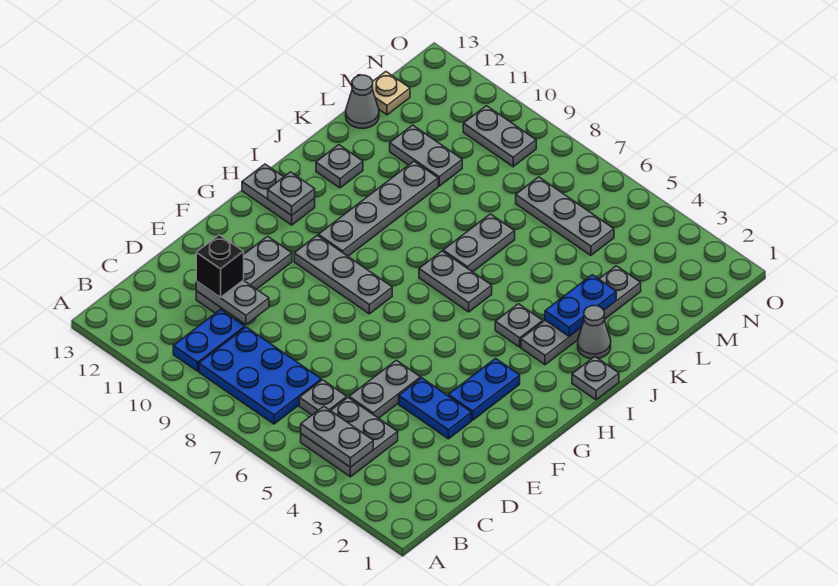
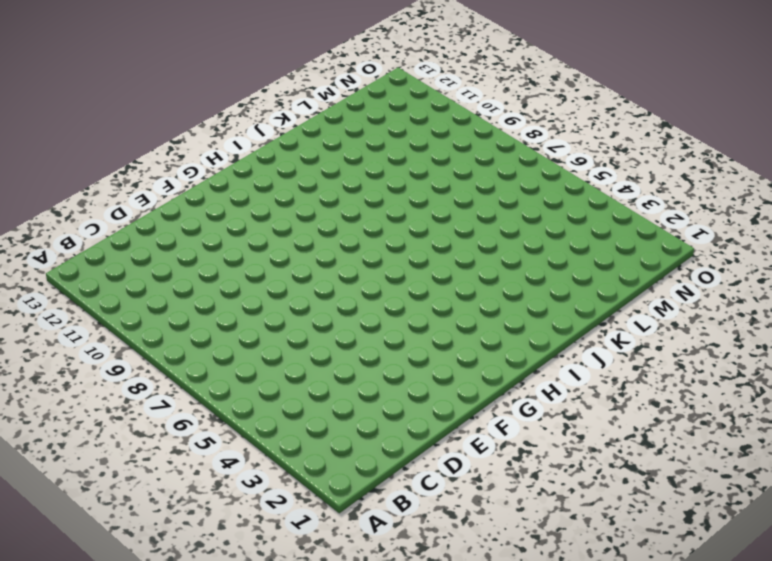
none -> grey plate B4:C5 level 1
none -> blue plate B7:C9 level 1
none -> blue plate B10:C10 level 1

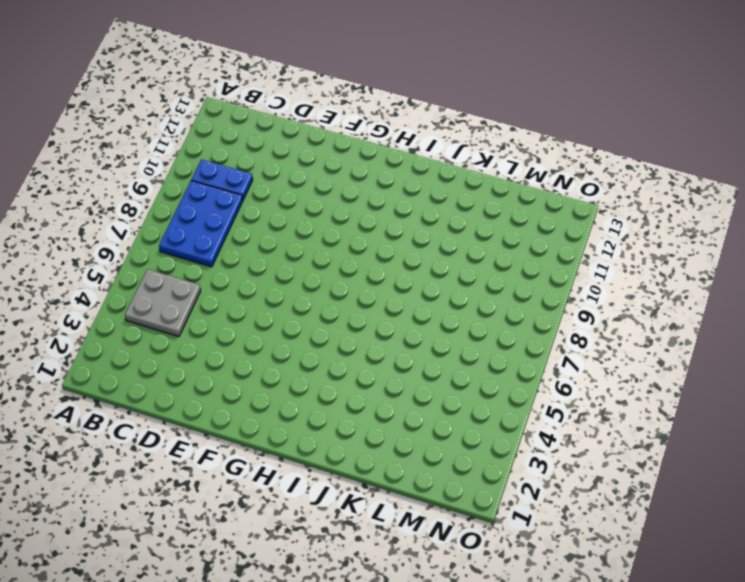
none -> grey plate C6 level 1
none -> grey plate D5:E5 level 1
none -> grey plate D11:F11 level 1

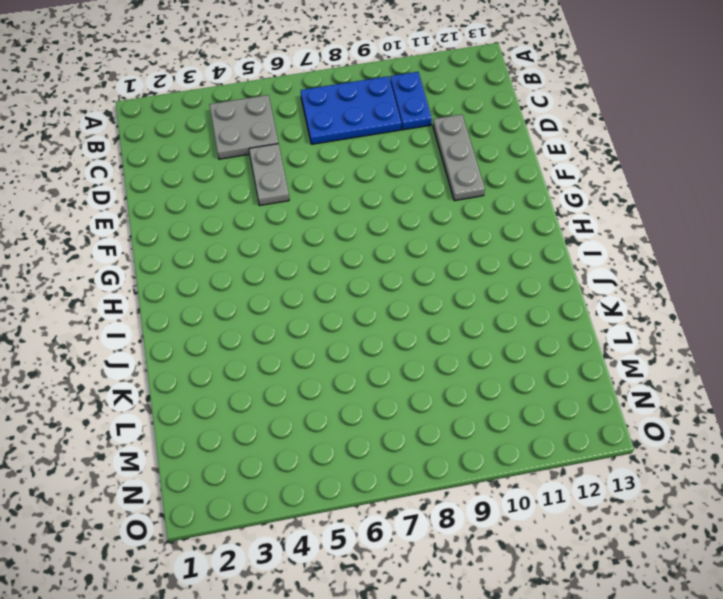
none -> grey plate C6 level 1
none -> blue plate E3:E4 level 1
none -> blue plate F3:G3 level 1

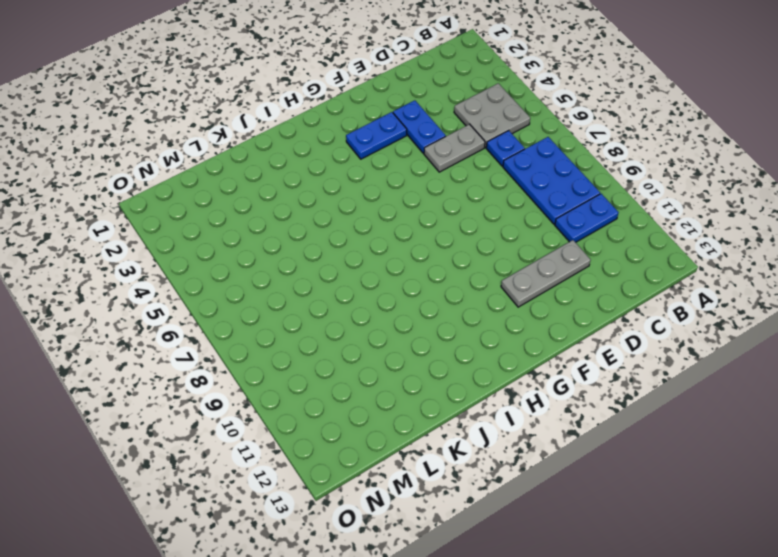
blue plate C6 level 1 -> grey plate C6 level 1
none -> grey plate G8:G10 level 1
none -> grey plate H10:K10 level 1
none -> grey plate H12:H13 level 1

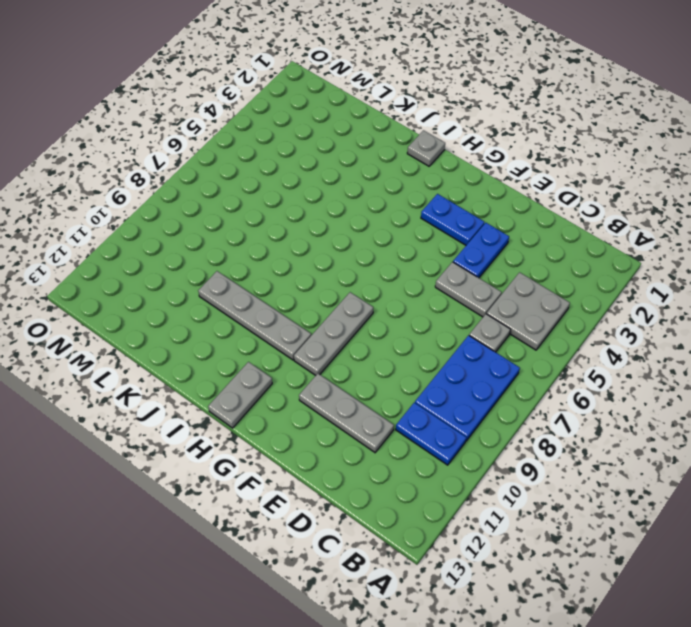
none -> grey plate I3:L3 level 1
none -> grey plate I4 level 1
none -> grey plate I6:I7 level 1

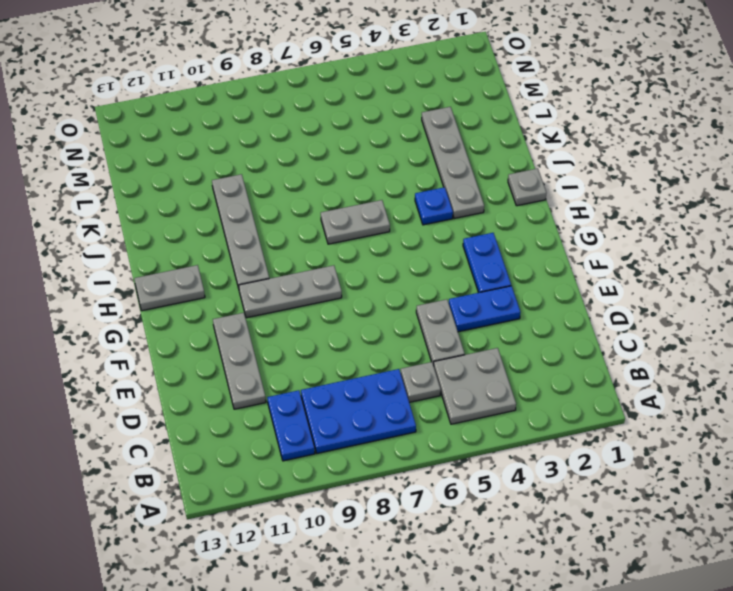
blue plate I4 level 1 -> grey plate I4 level 1
none -> grey cone J2 level 1
none -> grey plate J7:K7 level 1
none -> grey plate J12 level 1

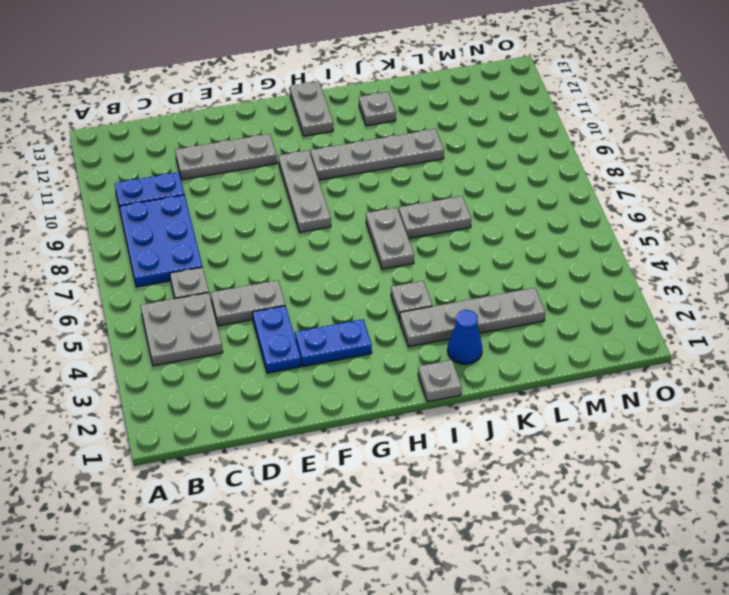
blue cone J2 level 1 -> grey cone J2 level 1
none -> grey plate L10:L11 level 1
none -> grey cone L13 level 1
none -> grey plate M5:M7 level 1

